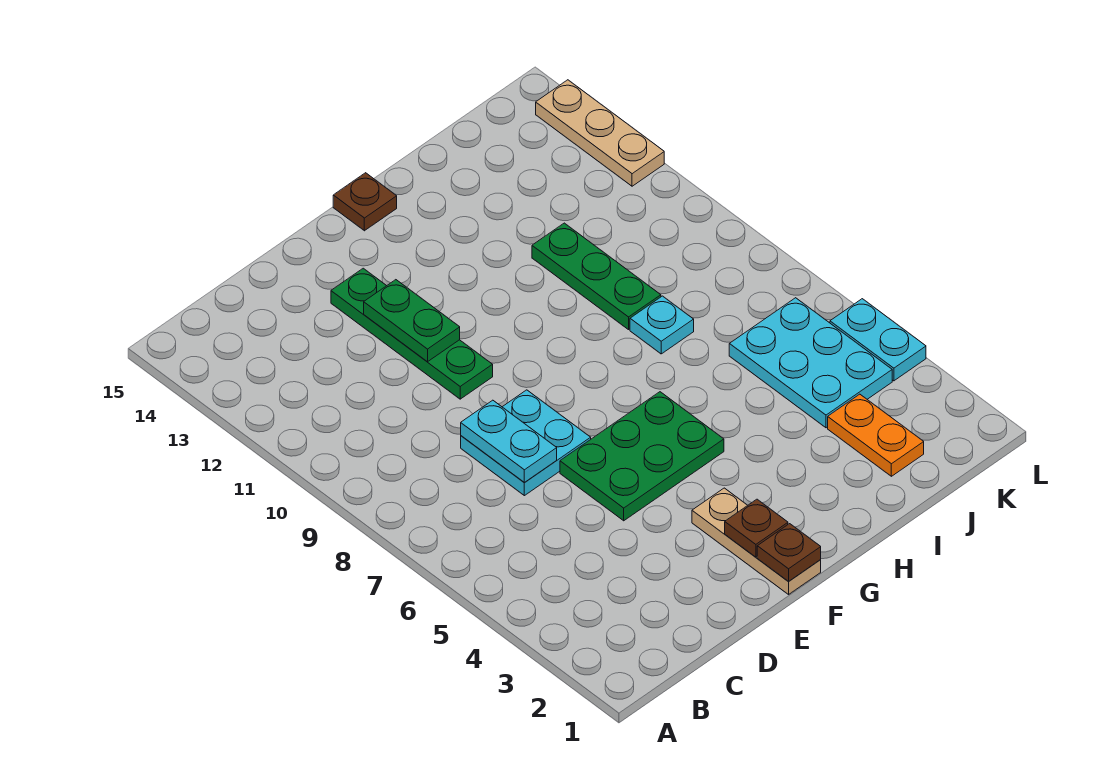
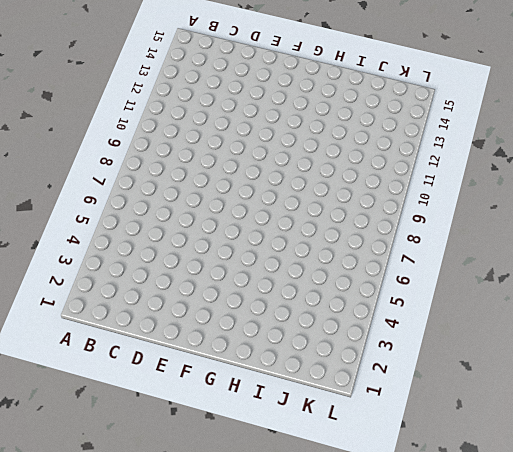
none -> cyan plate D7:E8 level 1
none -> green plate E5:G6 level 1
none -> green plate E10:E13 level 1

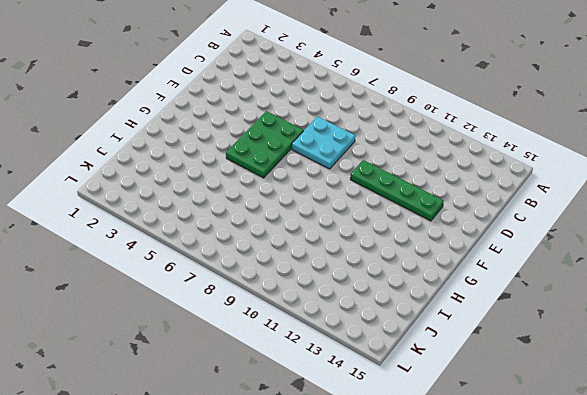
none -> tan plate F1:F3 level 1
none -> brown plate G15 level 1
none -> cyan plate I8 level 1

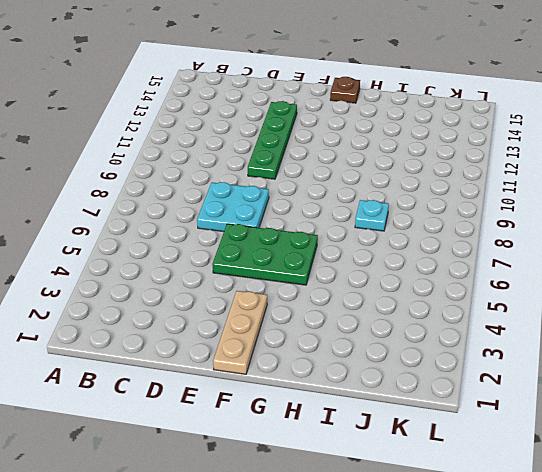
none -> green plate I9:I11 level 1
none -> orange plate J2:J3 level 1
none -> cyan plate J4:K6 level 1

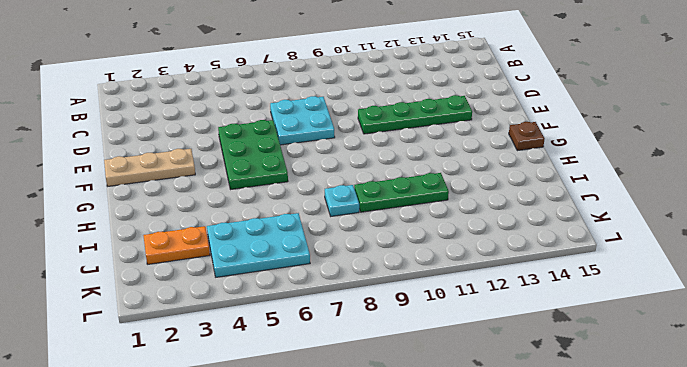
none -> cyan plate L4:L5 level 1
none -> tan plate L12:L14 level 1
none -> cyan plate D7:D8 level 2

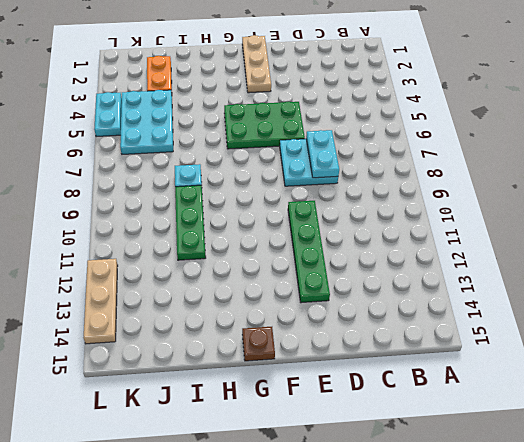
none -> green plate E11:E12 level 2
none -> brown plate F1 level 2
none -> brown plate F2 level 2

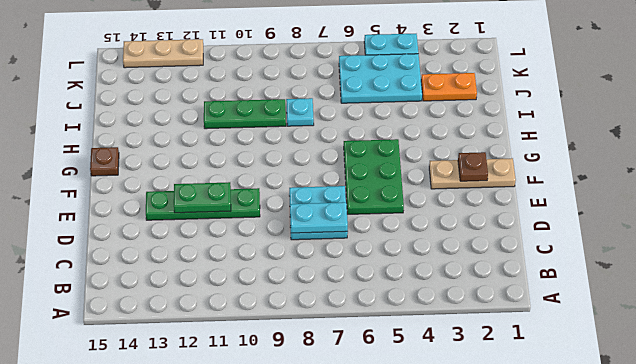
none -> brown plate F1 level 2

